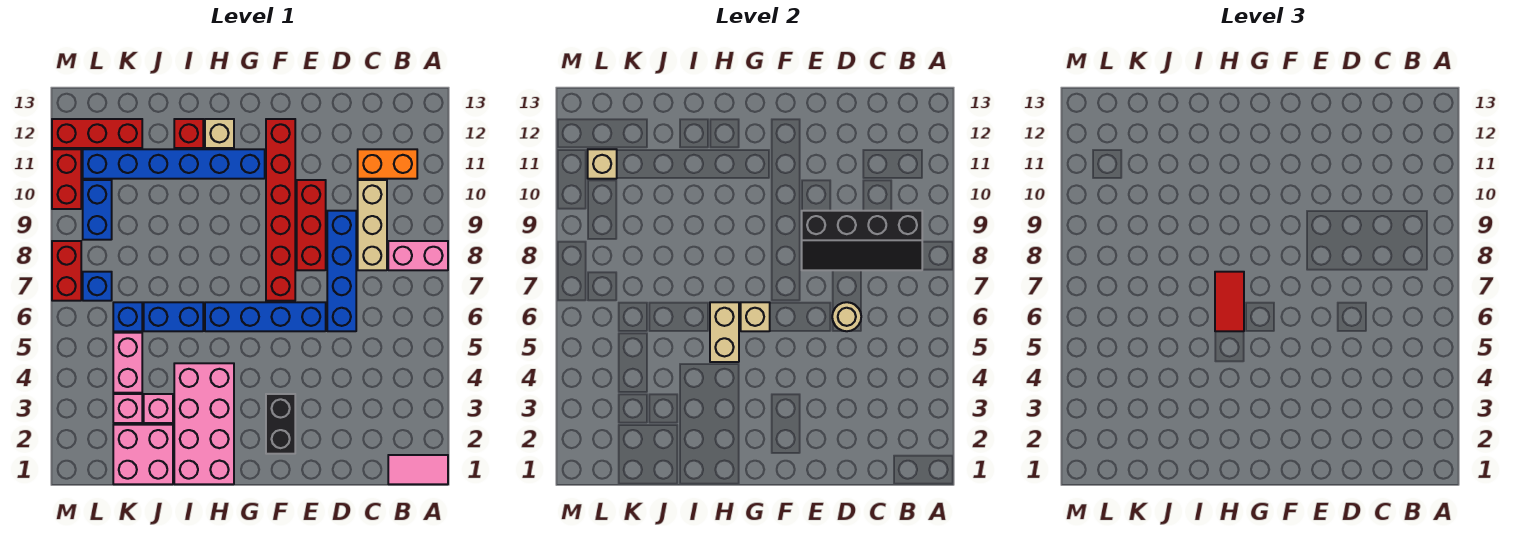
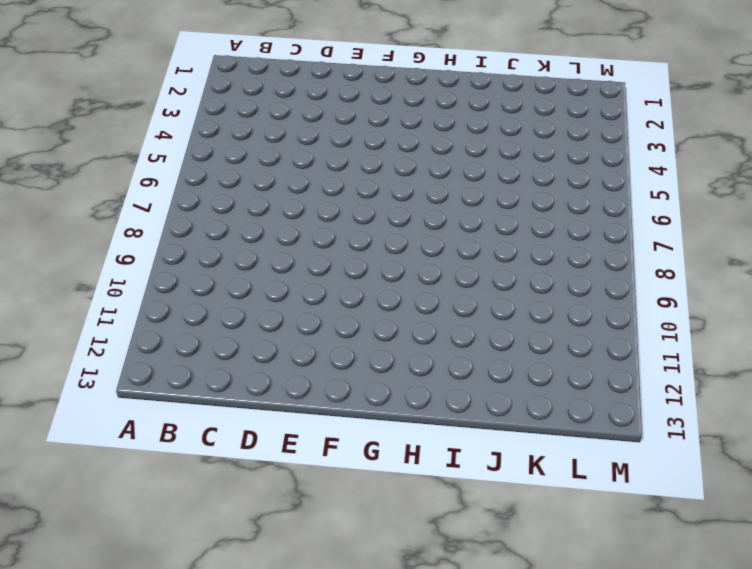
none -> pink tile A1:B1 level 1
none -> pink brick A8:B8 level 1
none -> orange brick B11:C11 level 1
none -> tan brick C8:C10 level 1

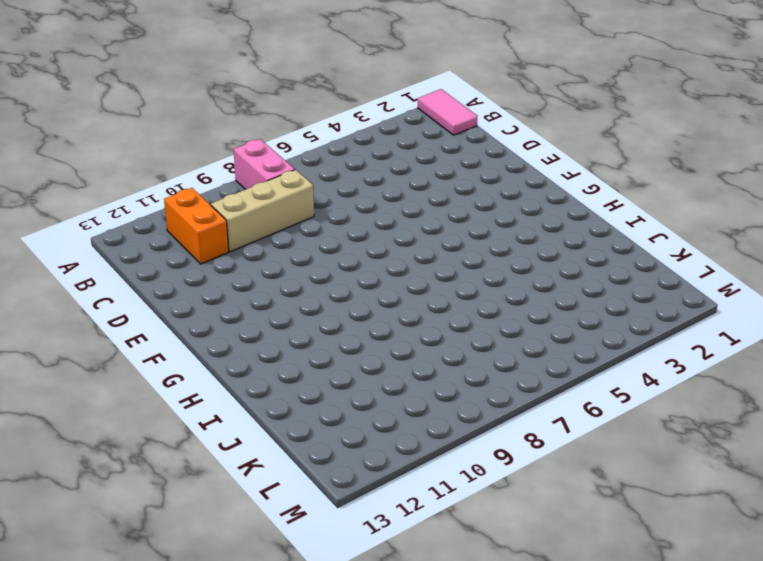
none -> blue brick D6:D9 level 1
none -> blue brick E6:H6 level 1
none -> red brick E8:E10 level 1
none -> black brick F2:F3 level 1

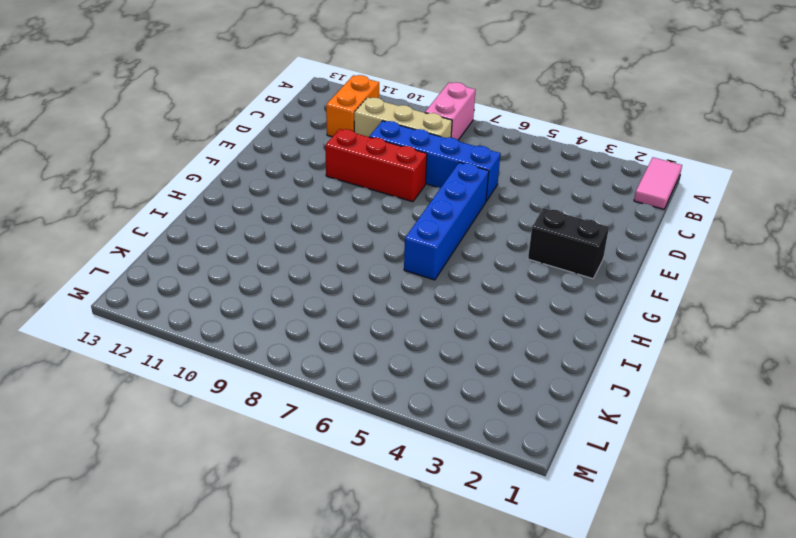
none -> red brick F7:F12 level 1
none -> blue brick G11:L11 level 1
none -> pink brick H1:I4 level 1
none -> tan brick H12 level 1

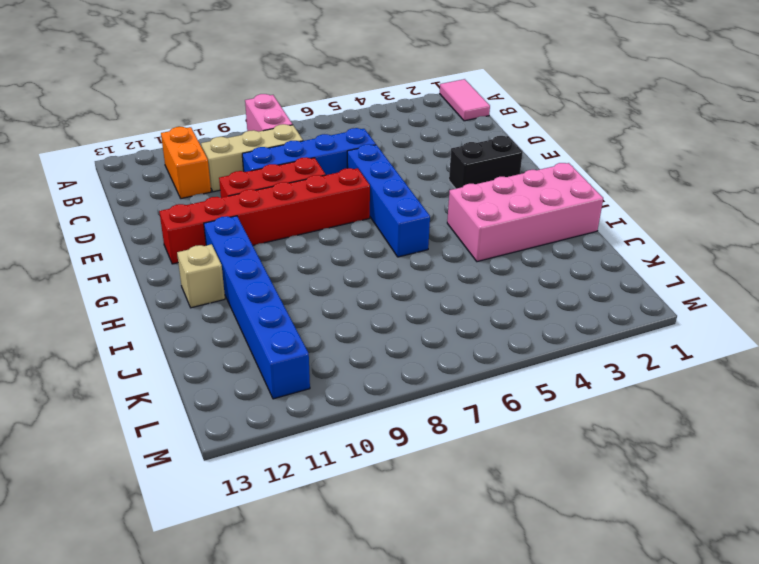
none -> blue brick I6:J6 level 1
none -> red brick I12 level 1
none -> pink brick J1:K2 level 1
none -> pink brick J3 level 1

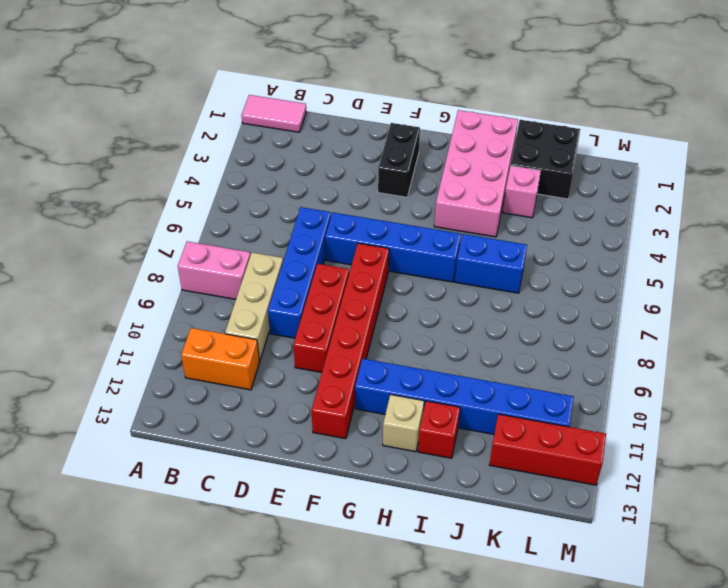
black brick J1:K2 level 1 -> pink brick J1:K2 level 1
none -> pink brick K3 level 1
none -> pink brick K4:K5 level 1
none -> blue brick K6 level 1
none -> blue brick L7 level 1

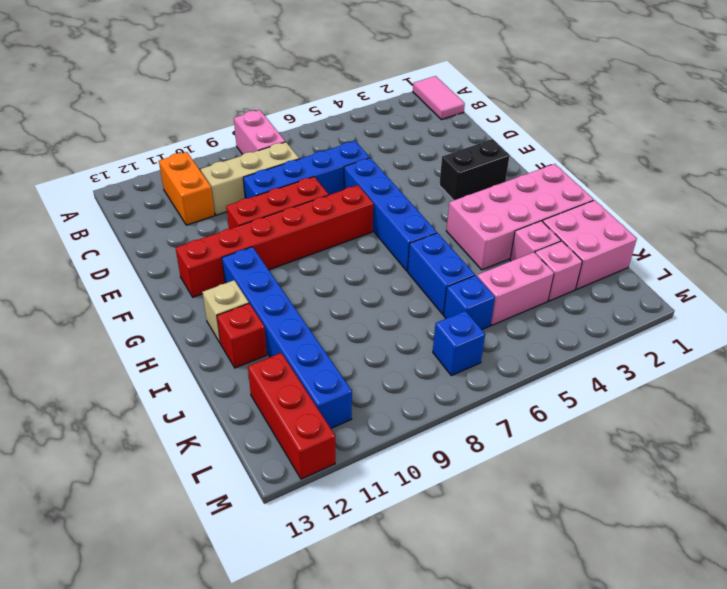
none -> blue brick L9:L10 level 1
none -> red brick M7:M8 level 1
none -> red brick M10:M11 level 1
none -> black slope B8:E9 level 2 top 9

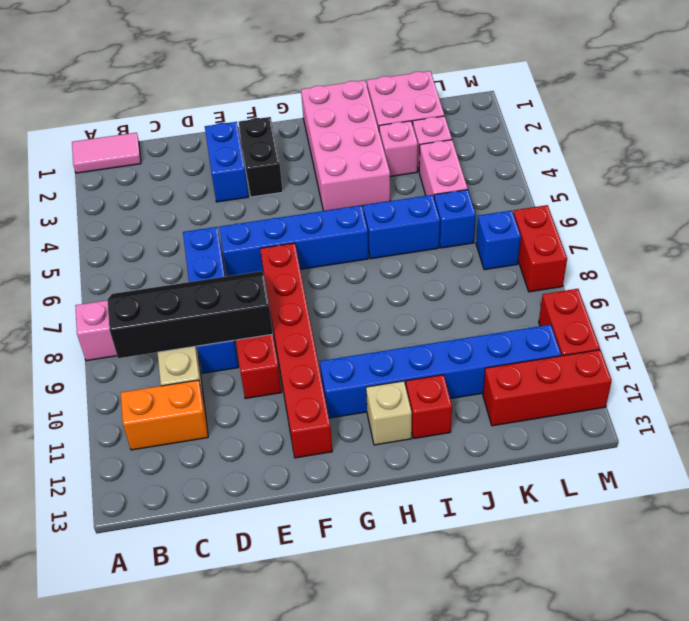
blue brick E2:E3 level 1 -> blue brick L9:L10 level 1
none -> tan round brick D6 level 2
none -> tan brick G6 level 2
none -> tan brick H5:H6 level 2
none -> tan brick L11 level 2

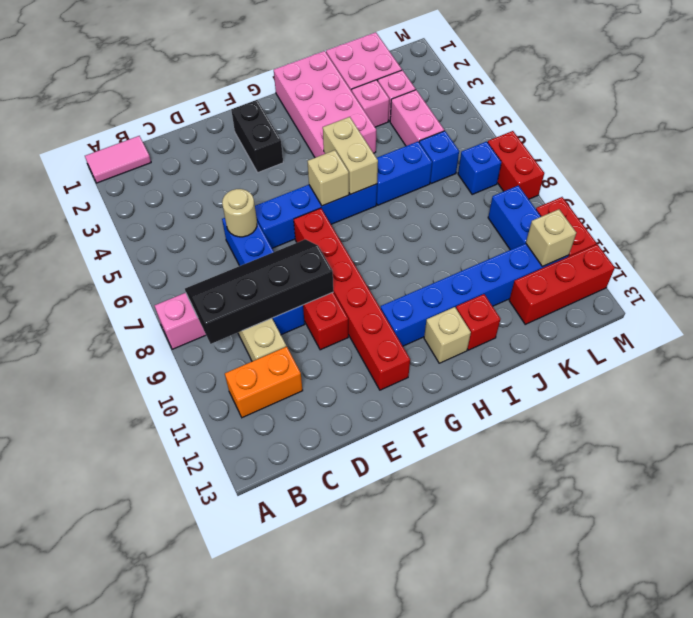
none -> red tile H6:H7 level 3

